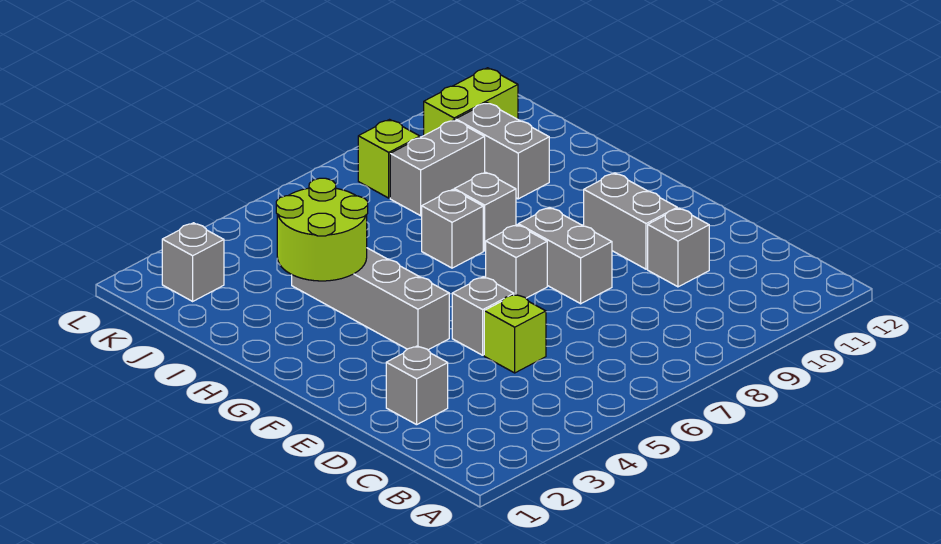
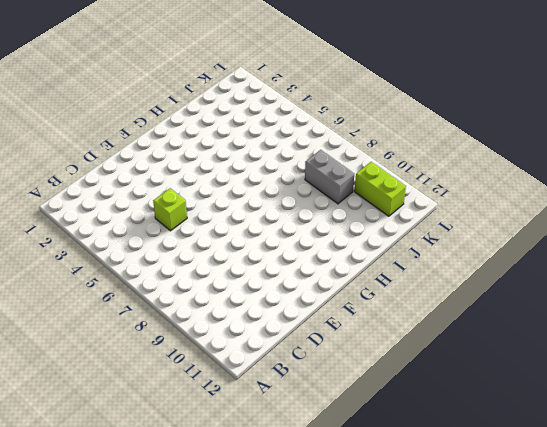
none -> grey brick D2 level 1
none -> grey brick D10 level 1
none -> grey brick E5 level 1

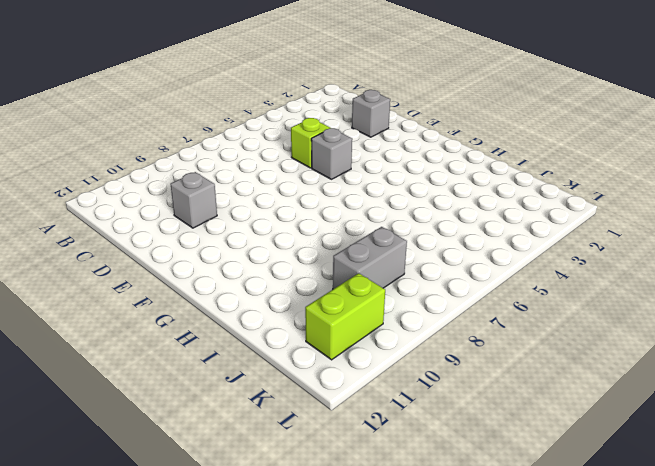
none -> grey brick E8:F8 level 1
none -> grey brick E10:F10 level 1
none -> grey brick F4:I4 level 1

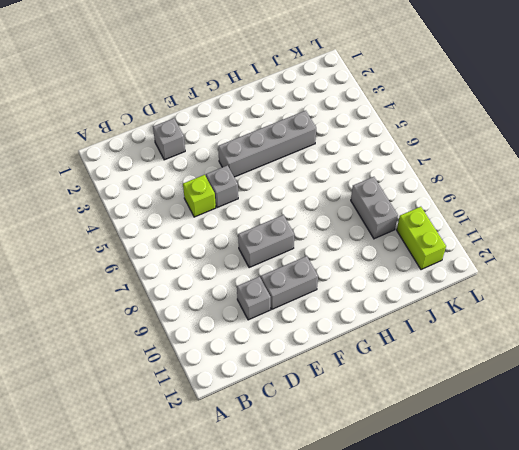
none -> grey brick F7 level 1
none -> grey brick H7 level 1
none -> grey brick H8 level 1

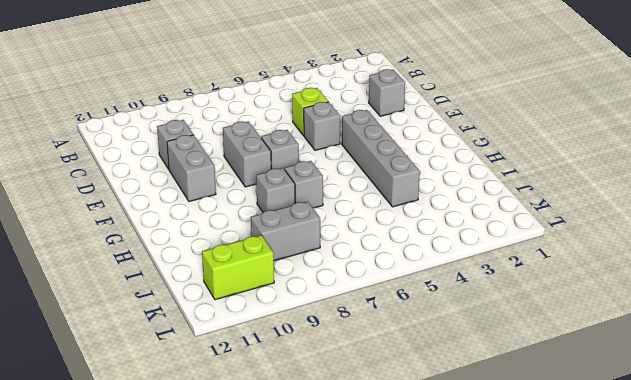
none -> grey brick I10:J10 level 1
none -> grey brick K2 level 1
none -> lime brick K8 level 1

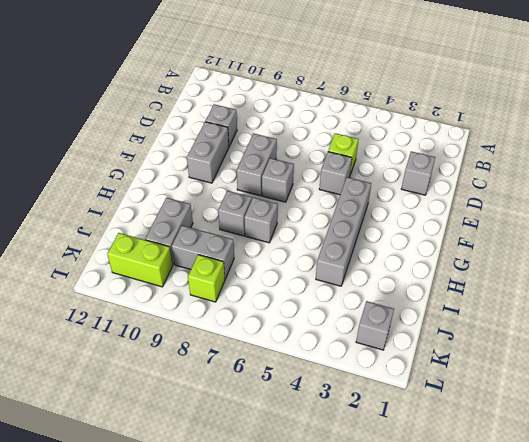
none -> lime round brick H3:I4 level 2

